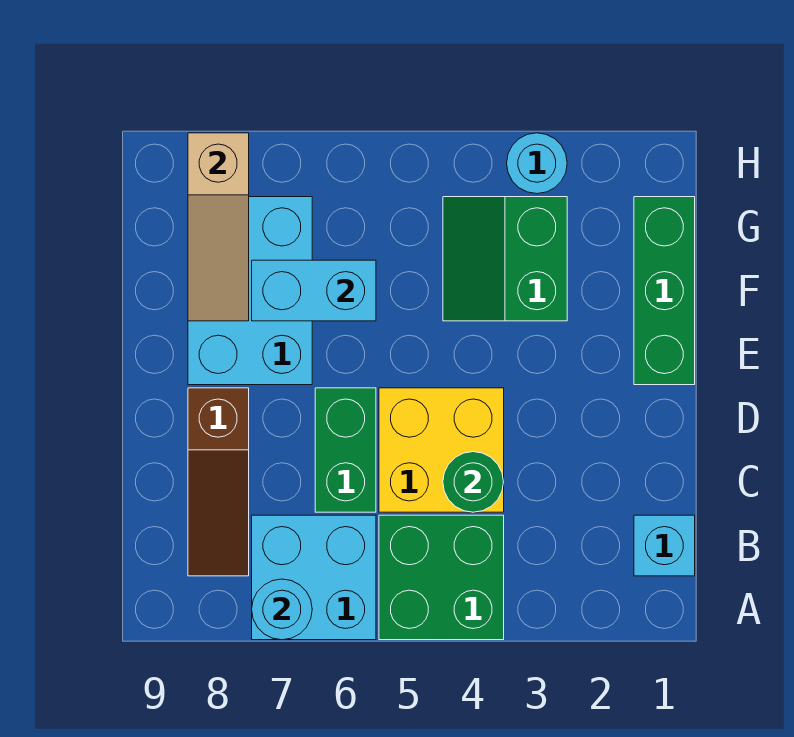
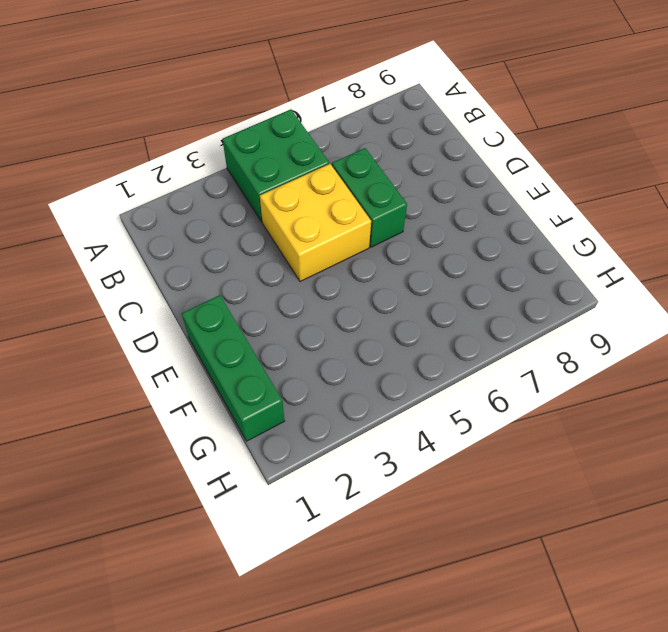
none -> cyan brick A6:B7 level 1
none -> cyan brick B1 level 1
none -> brown slope B8:D8 level 1 top D

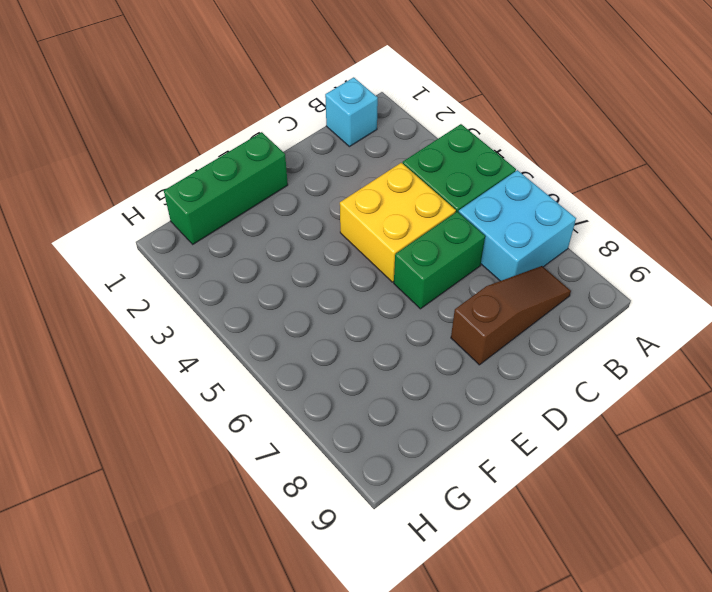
none -> cyan brick E7:G8 level 1
none -> green slope F3:G4 level 1 top 3
none -> cyan round brick H3 level 1

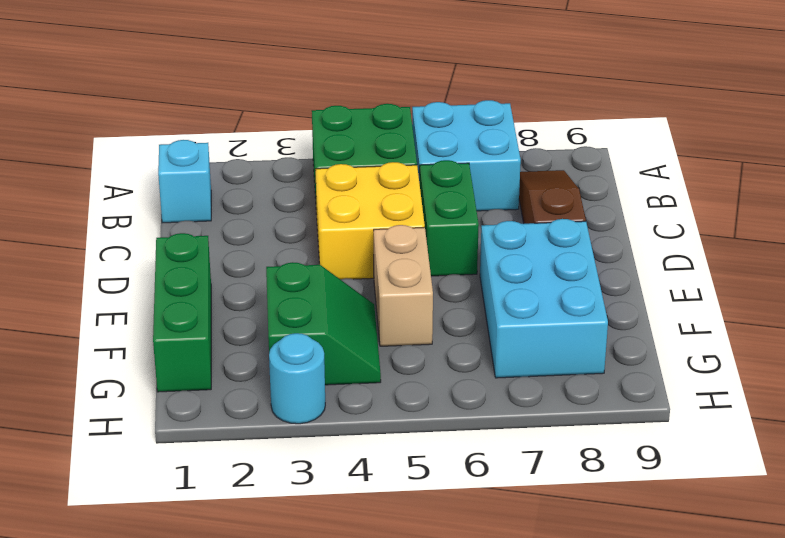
tan brick E5:F5 level 1 -> none
none -> cyan round brick A7 level 2
none -> green round brick C4 level 2
none -> cyan brick F6:F7 level 2

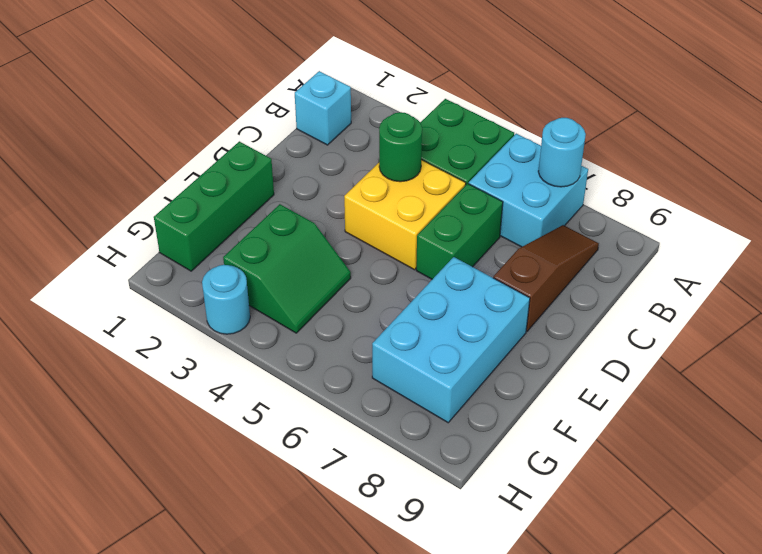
none -> cyan brick F6:F7 level 2
none -> tan slope F8:H8 level 2 top H

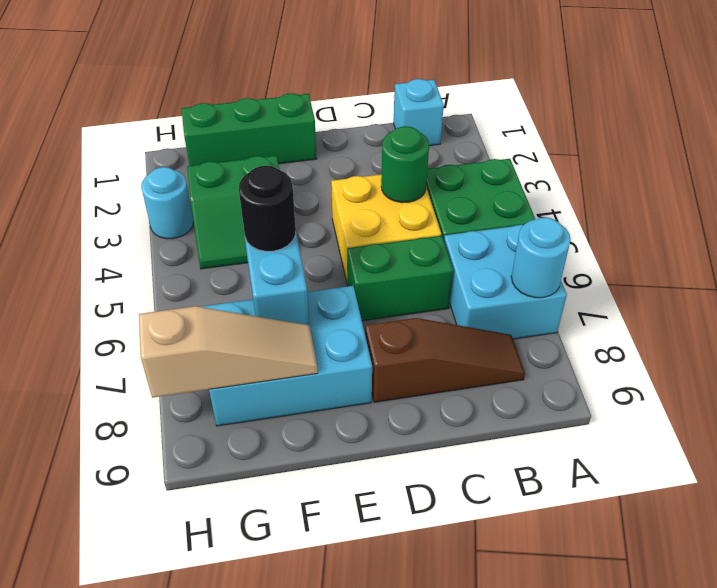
black round brick F6 level 3 -> none

